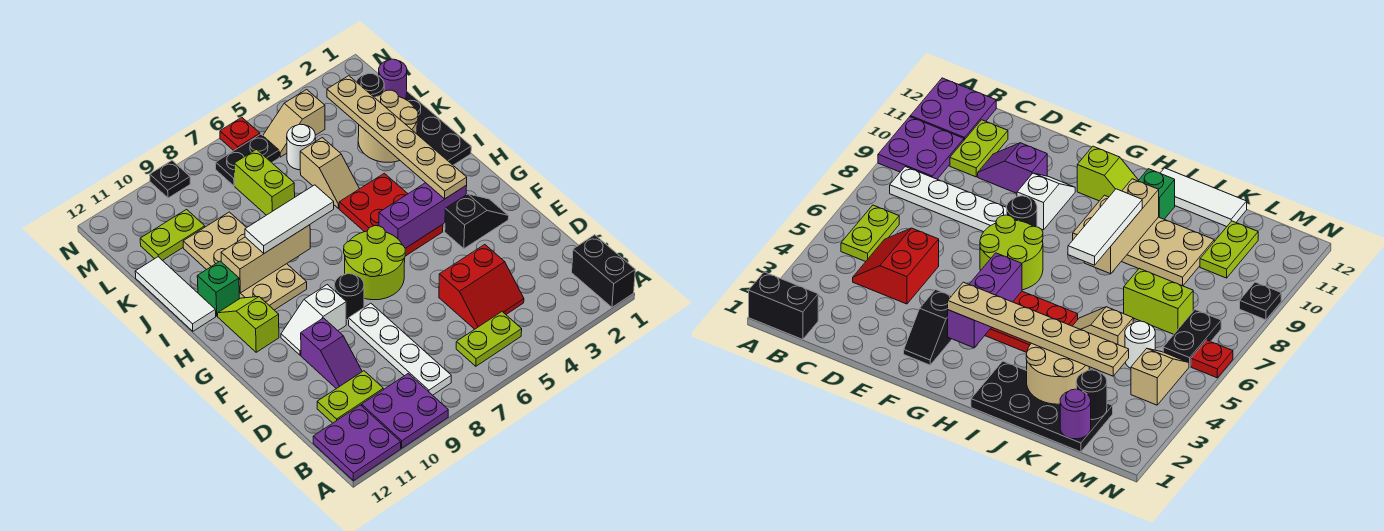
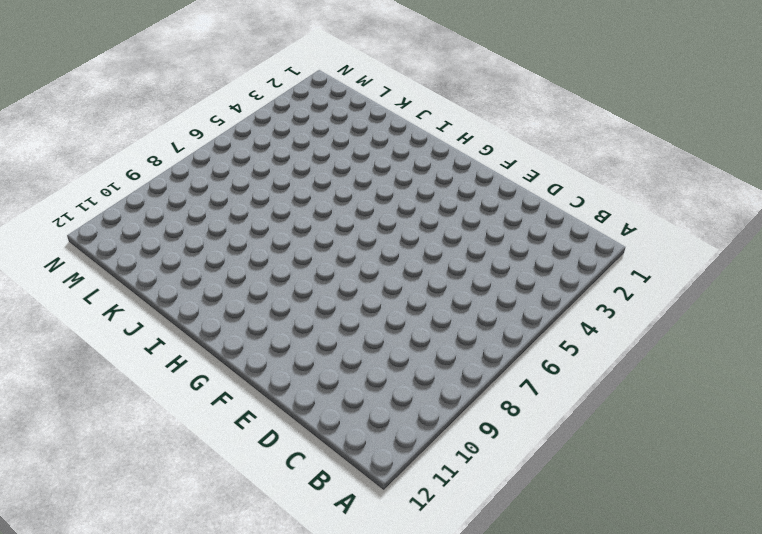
none -> black brick A1:B1 level 1
none -> purple plate A9:B10 level 1
none -> purple plate A11:B12 level 1
none -> lime plate B5:B6 level 1

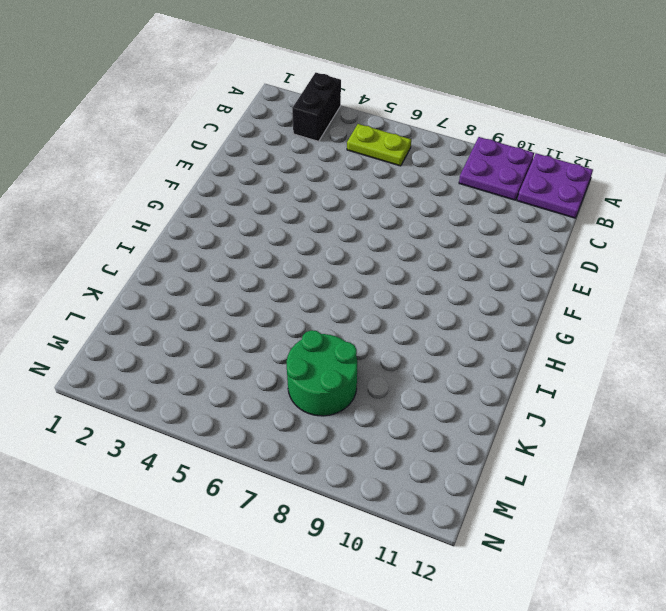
black brick A3:B3 level 1 -> black brick A1:B1 level 1
green round brick K7:L8 level 1 -> lime brick K7:L7 level 1
none -> white plate B8:E8 level 1
none -> red slope C4:D5 level 1 top D
none -> lime plate C10:C11 level 1
none -> purple slope D10:E10 level 1 top E

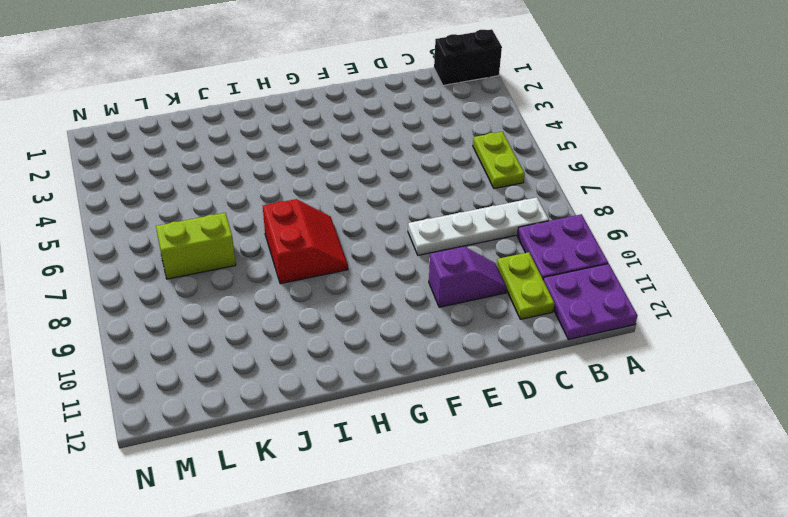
red slope H7:I8 level 1 top I -> red slope C4:D5 level 1 top D
none -> black slope F2:F3 level 1 top 3
none -> lime round brick F6:G7 level 1
none -> black round brick F8 level 1
none -> white slope F9:F10 level 1 top 9

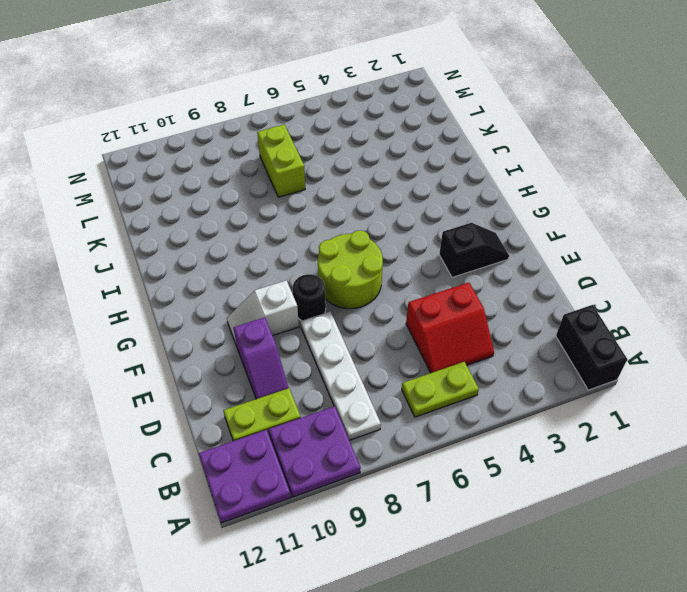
none -> red plate G4:I5 level 1
none -> lime slope G11:H11 level 1 top G
none -> tan plate H9:K10 level 1
none -> black plate I1:L2 level 1

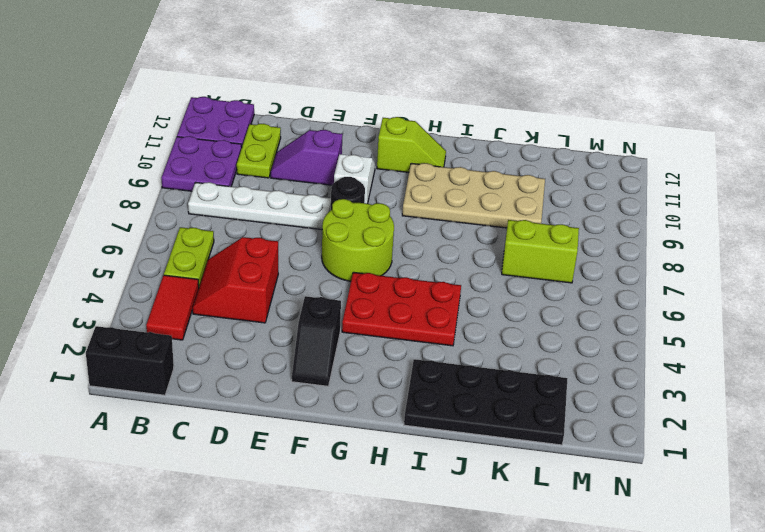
red tile B3:B4 level 1 -> none
none -> green brick I11 level 1
none -> white tile I12:K12 level 1
none -> tan slope J5:K5 level 1 top K
none -> white round brick L5 level 1

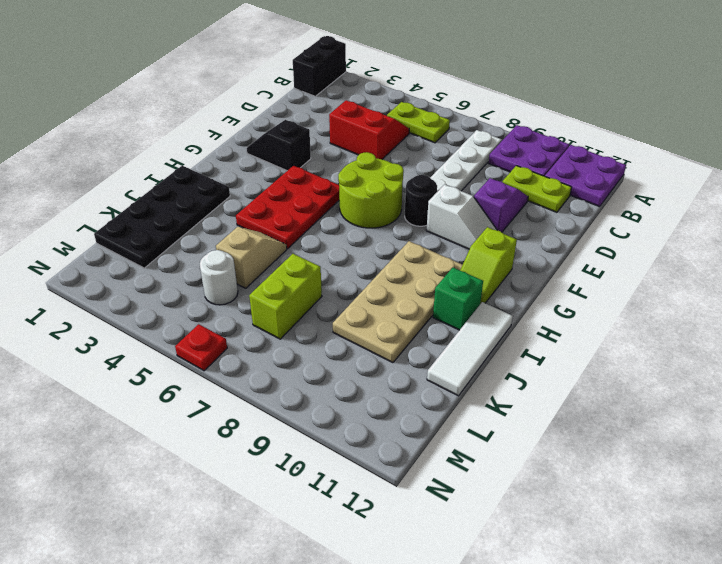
none -> lime plate L10:L11 level 1
none -> tan slope M4:M5 level 1 top 4
none -> black plate M6:M7 level 1
none -> black plate N9 level 1

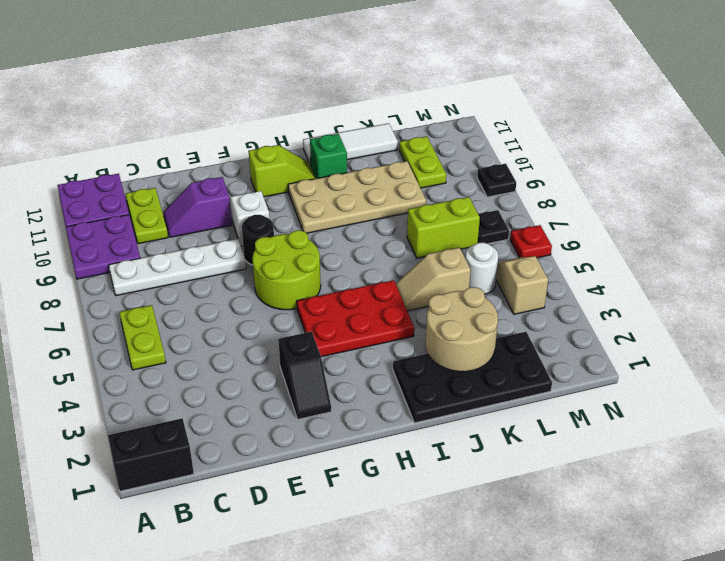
black plate M7 level 1 -> black plate M6:M7 level 1
none -> red slope C4:D5 level 1 top D
none -> purple brick G3:G5 level 2
none -> tan brick I8:I10 level 2
none -> purple round brick L1 level 2

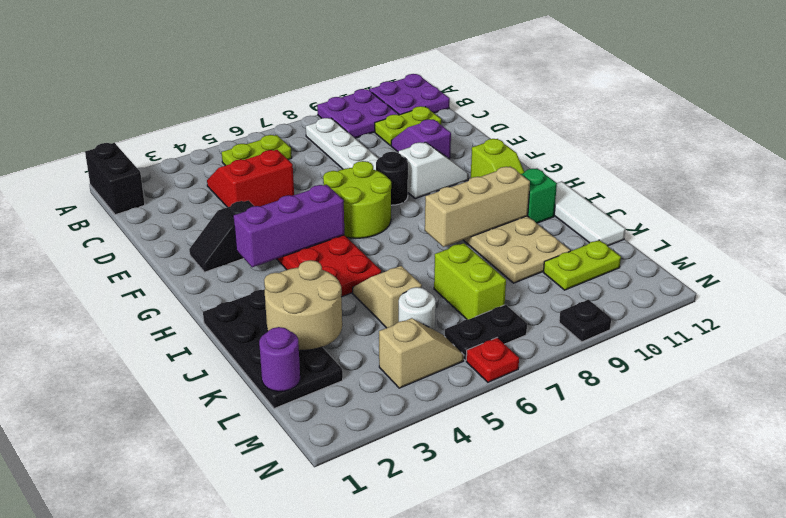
none -> black round brick L2 level 2
none -> tan plate G3:L3 level 3
none -> white tile I7:I9 level 3

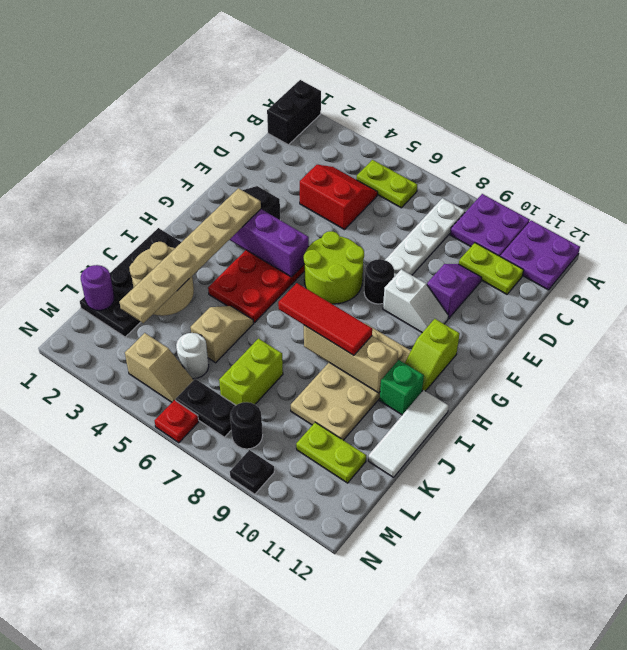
red tile I7:I9 level 3 -> white tile I7:I9 level 3
black round brick M8 level 1 -> black round brick L2 level 2

